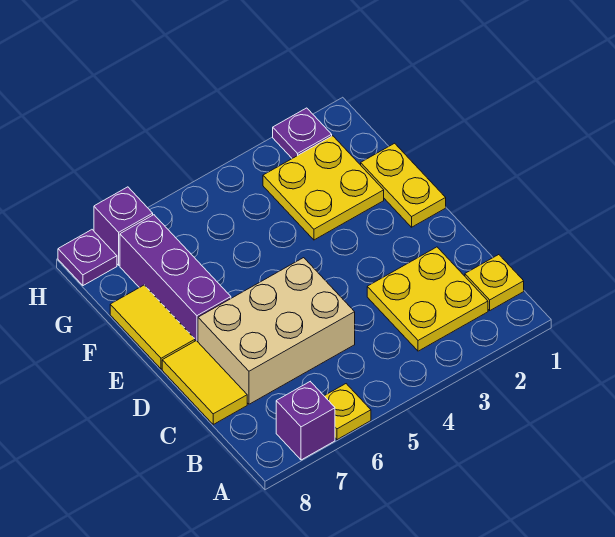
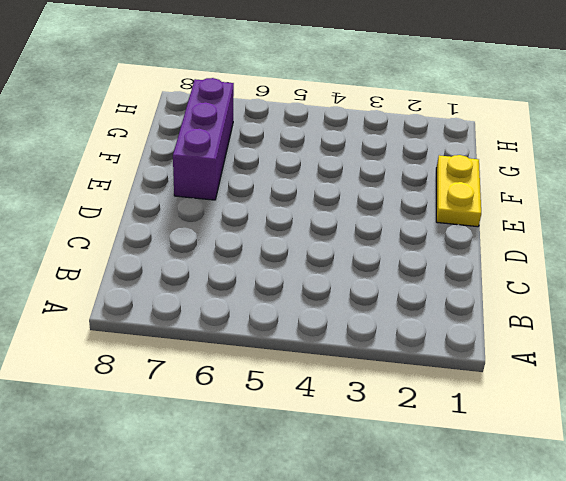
none -> yellow plate A6 level 1
none -> purple brick A7 level 1
none -> yellow plate B1 level 1

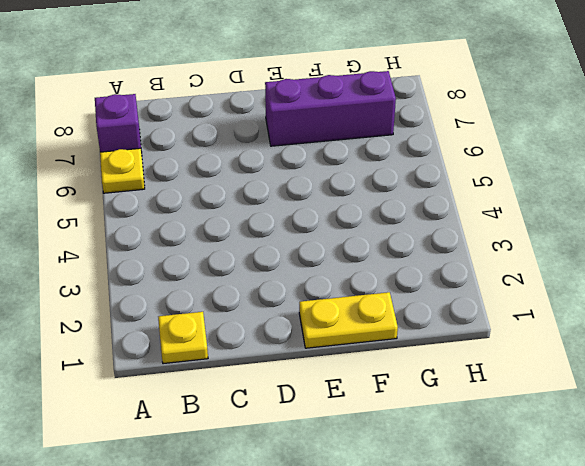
none -> yellow plate B2:C3 level 1
none -> tan brick C5:D7 level 1
none -> yellow tile C8:D8 level 1

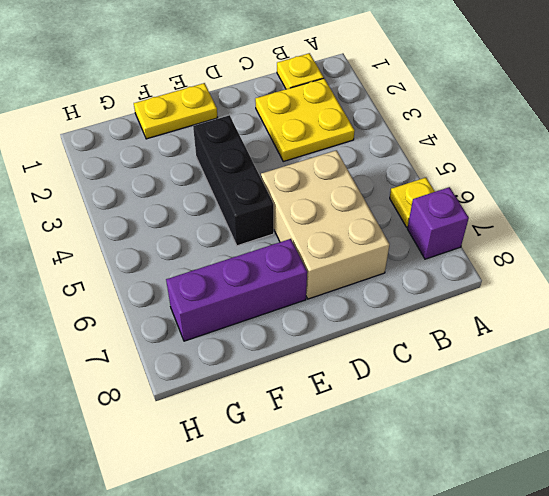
black brick E3:E5 level 1 -> none
none -> yellow tile C8:D8 level 1
none -> yellow tile E8:F8 level 1
none -> yellow plate F2:G3 level 1

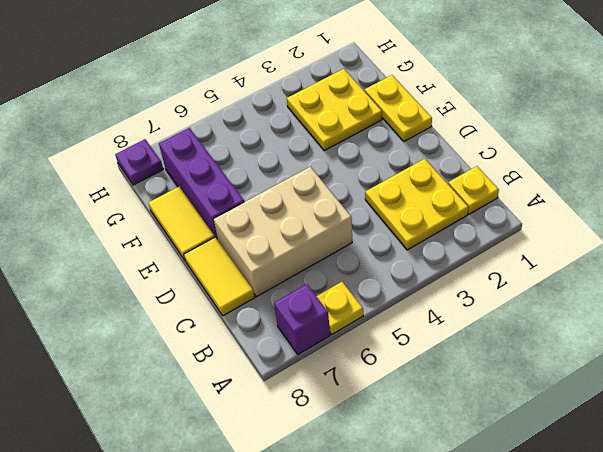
none -> purple plate H2 level 1
none -> purple brick H7 level 1

